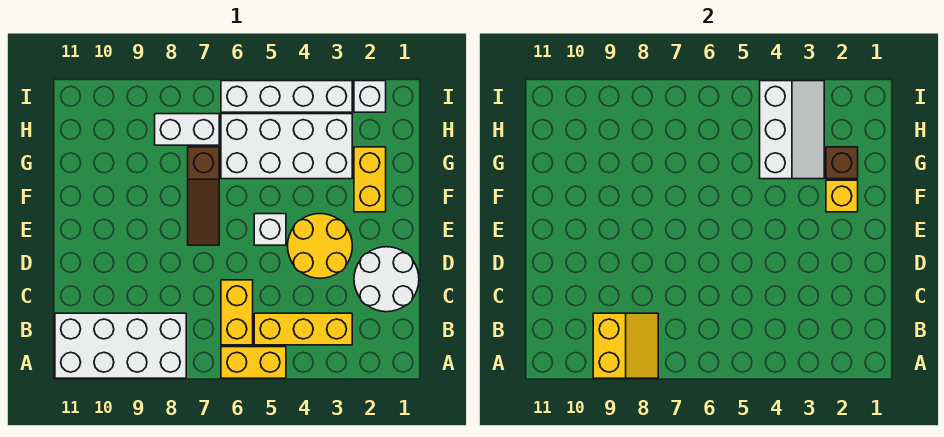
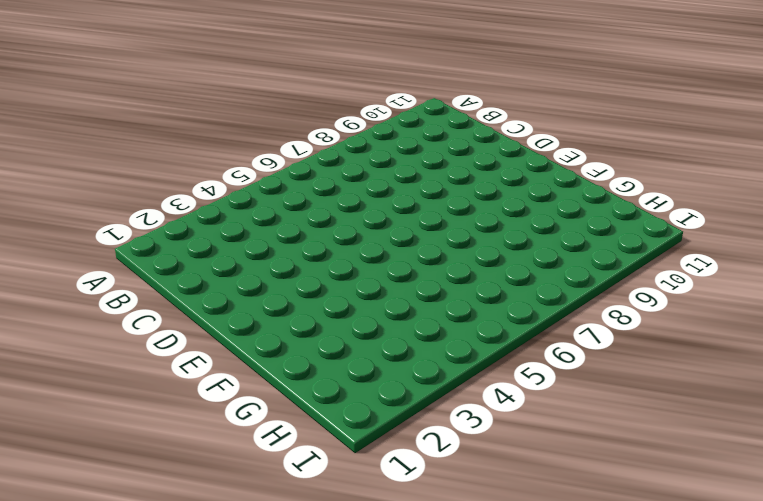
none -> yellow brick A5:A6 level 1
none -> white brick A8:B11 level 1
none -> yellow brick B3:B5 level 1

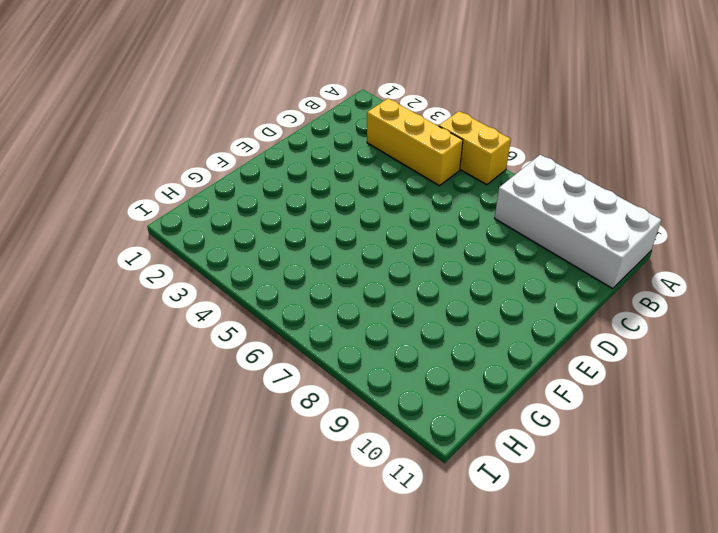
none -> yellow brick B6:C6 level 1
none -> white round brick C1:D2 level 1
none -> yellow round brick D3:E4 level 1

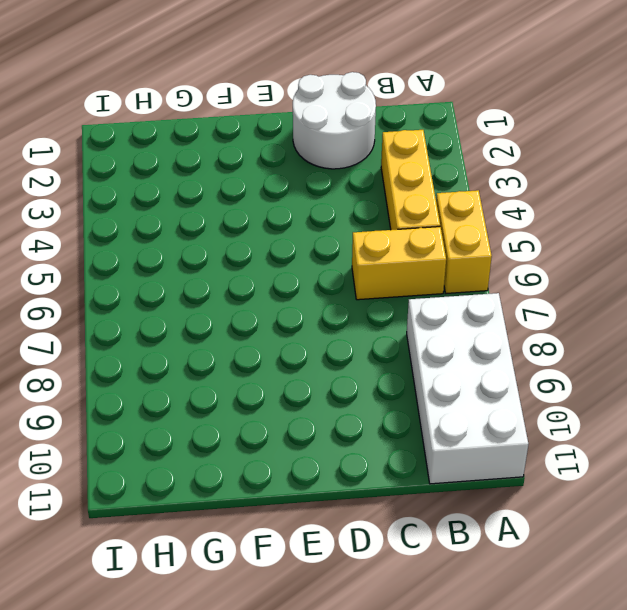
none -> yellow round brick D3:E4 level 1
none -> white brick E5 level 1
none -> brown slope E7:G7 level 1 top G

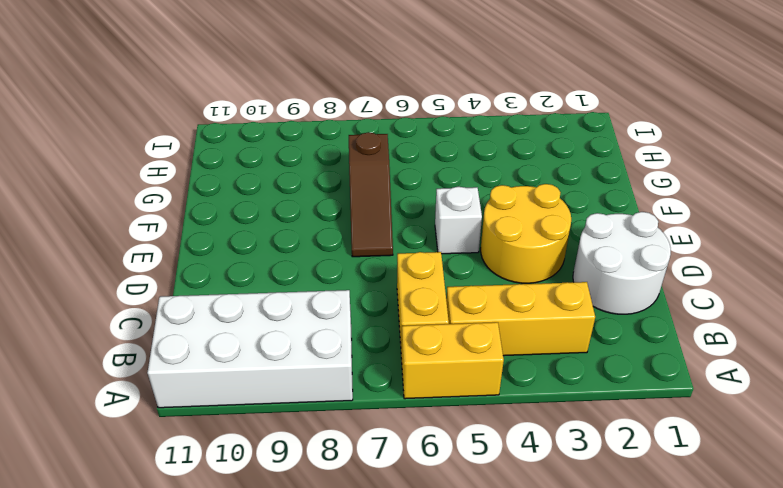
none -> yellow brick F2:G2 level 1
none -> white brick G3:H6 level 1
none -> white brick H7:H8 level 1

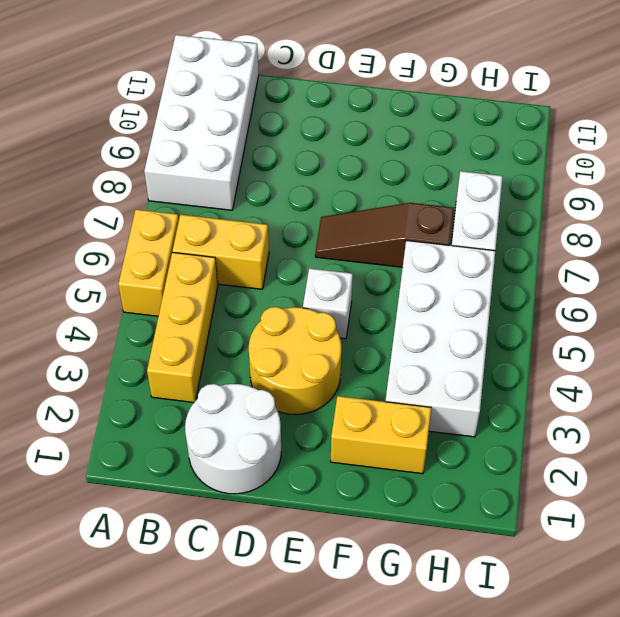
none -> white brick I2 level 1
none -> white brick I3:I6 level 1
none -> yellow slope A8:B9 level 2 top 9

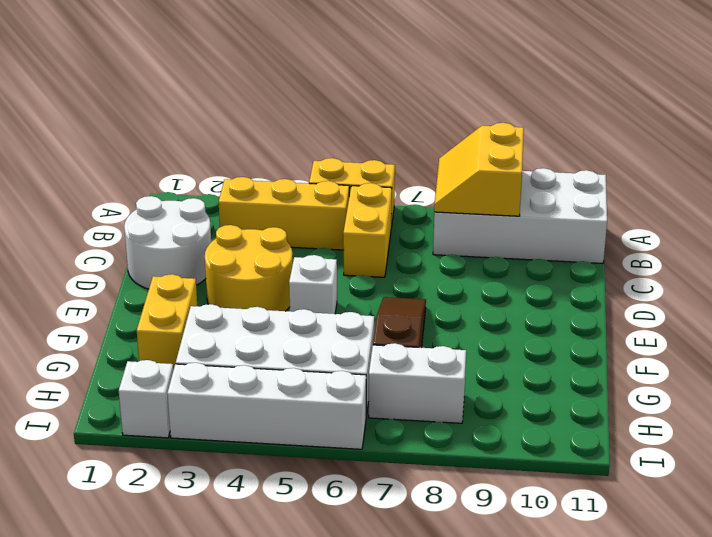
none -> yellow brick F2 level 2
none -> brown brick G2 level 2
none -> white slope G3:I4 level 2 top 4

